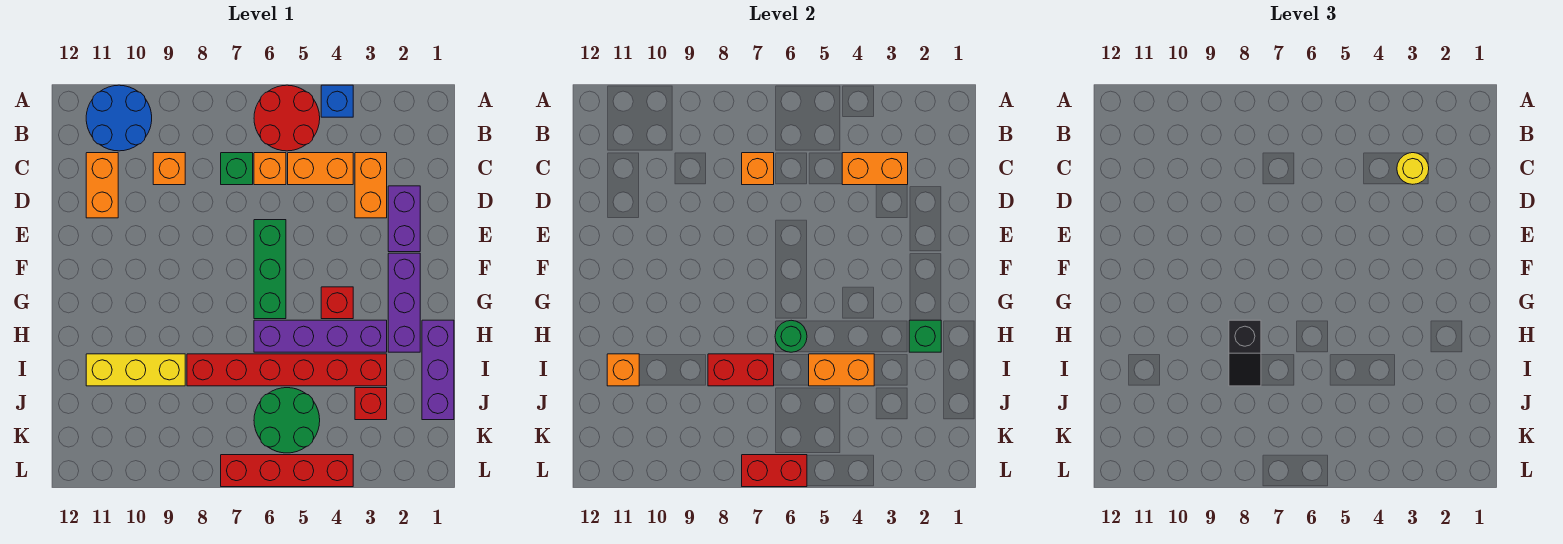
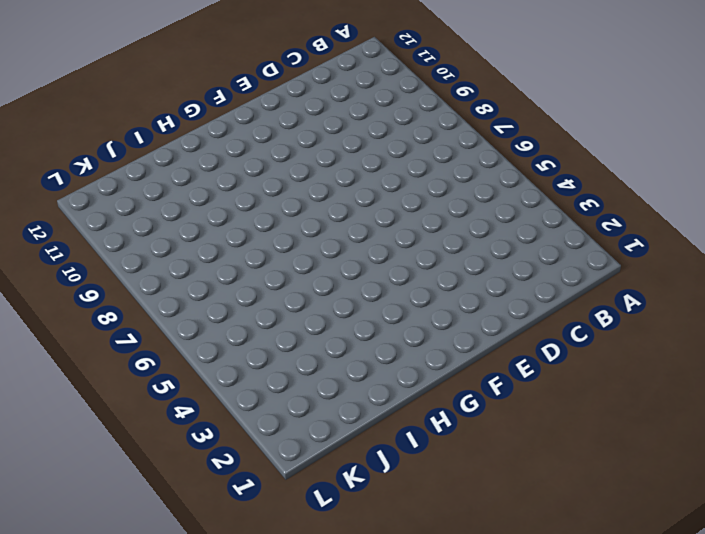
none -> blue brick A4 level 1
none -> red round brick A5:B6 level 1
none -> blue round brick A10:B11 level 1
none -> orange brick C3:D3 level 1

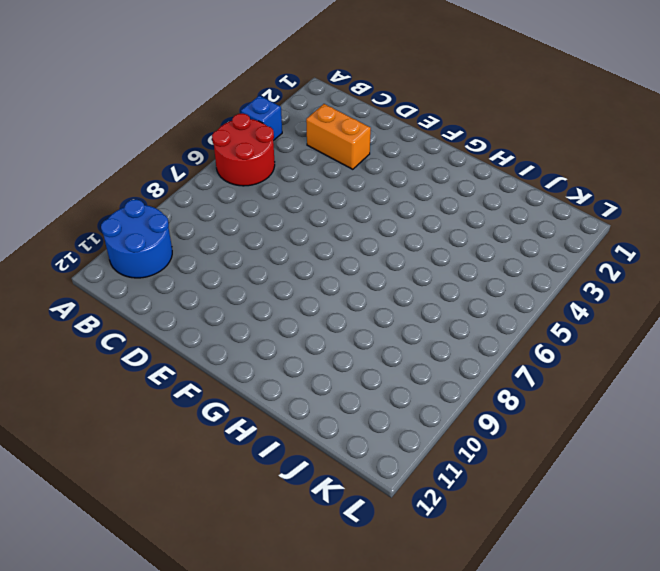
none -> orange brick C4:C5 level 1
none -> orange brick C6 level 1
none -> green brick C7 level 1
none -> orange brick C9 level 1

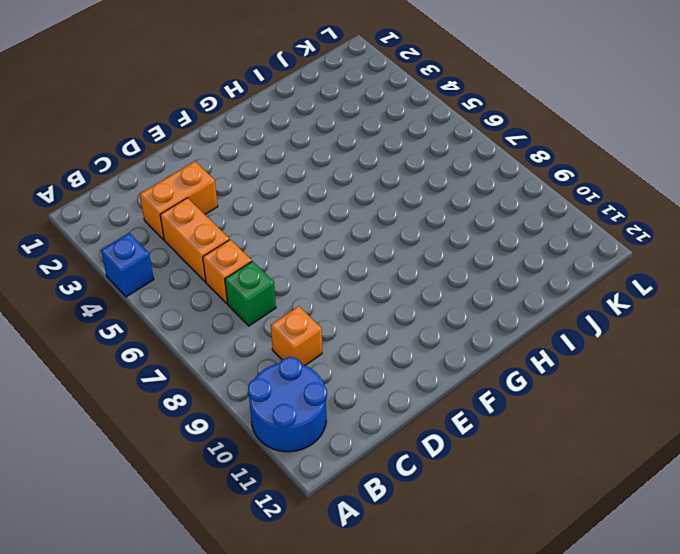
none -> red round brick A5:B6 level 1
none -> orange brick C11:D11 level 1
none -> purple brick D2:E2 level 1
none -> green brick E6:G6 level 1

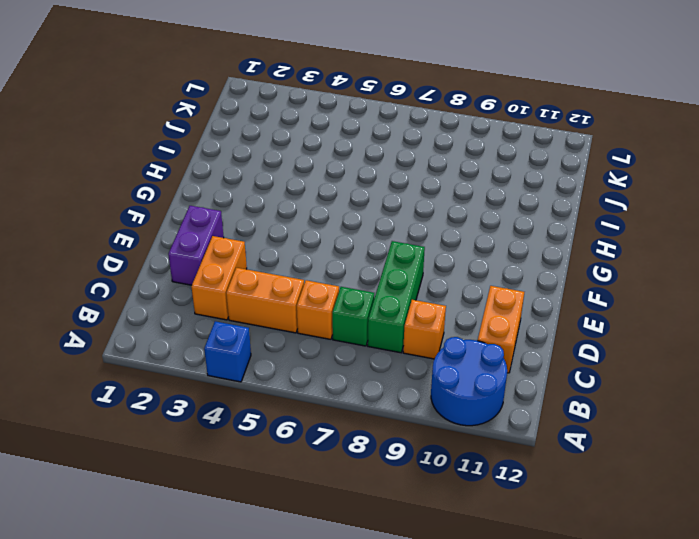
green brick C8:E8 level 1 -> green brick E6:G6 level 1
none -> red round brick A5:B6 level 1
none -> purple brick F2:H2 level 1
none -> red brick G4 level 1
none -> purple brick H1:J1 level 1

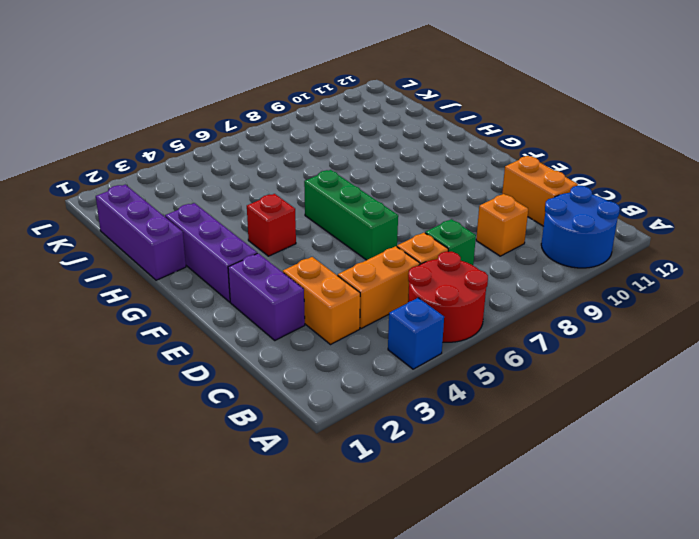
none -> purple brick H3:H6 level 1
none -> red brick I3:I8 level 1
none -> yellow brick I9:I11 level 1
none -> red brick J3 level 1

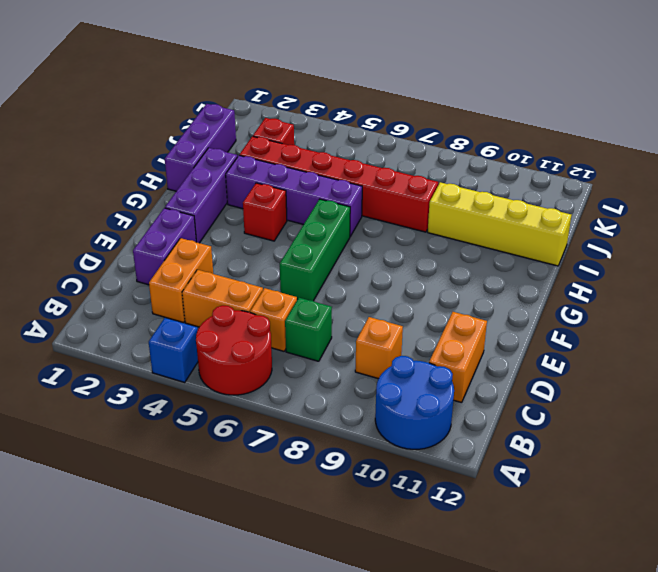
yellow brick I9:I12 level 1 -> yellow brick I9:I11 level 1
none -> green round brick J5:K6 level 1
none -> red brick L4:L7 level 1
none -> orange brick C3:C4 level 2
none -> orange brick C7 level 2

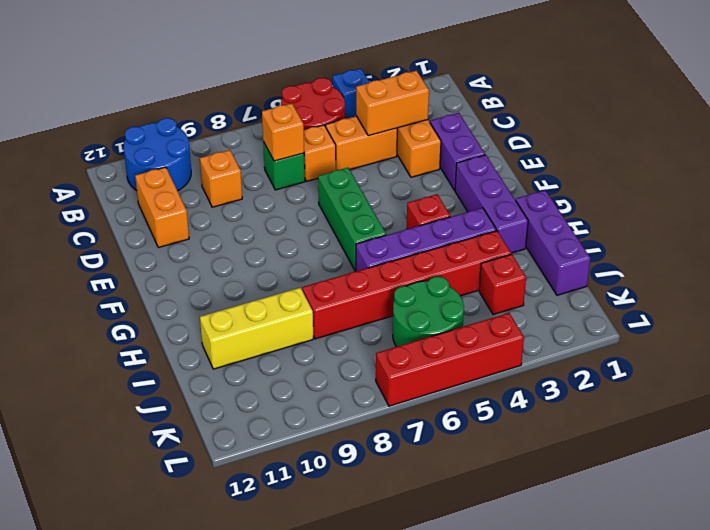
none -> green brick H2 level 2
none -> green round brick H6 level 2
none -> orange brick I4:I5 level 2
none -> red brick I7:I8 level 2

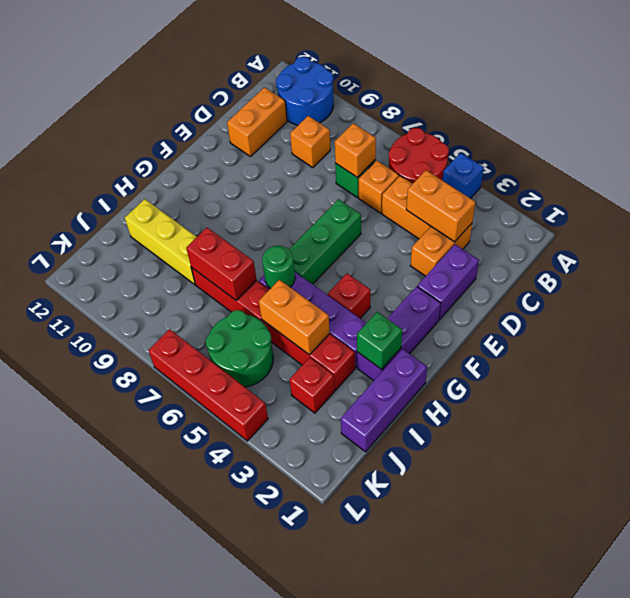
none -> orange brick I11 level 2
none -> red brick L6:L7 level 2
none -> yellow round brick C3 level 3
none -> black slope H8:I8 level 3 top H

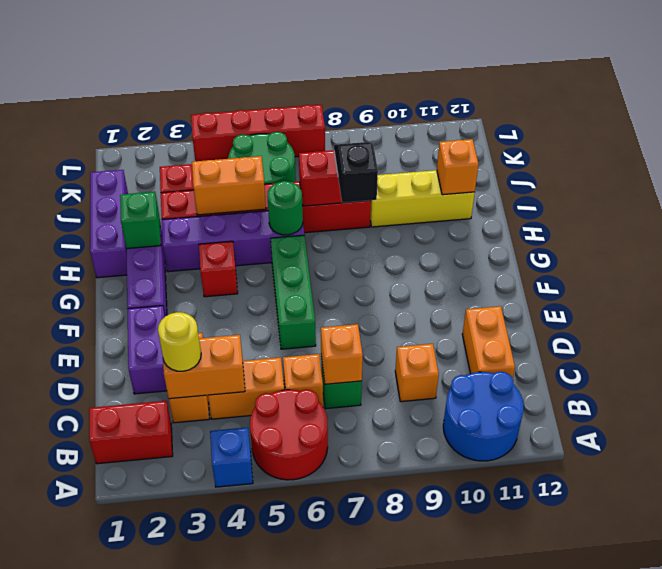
red brick B1:B2 level 1 -> red brick L6:L7 level 2

